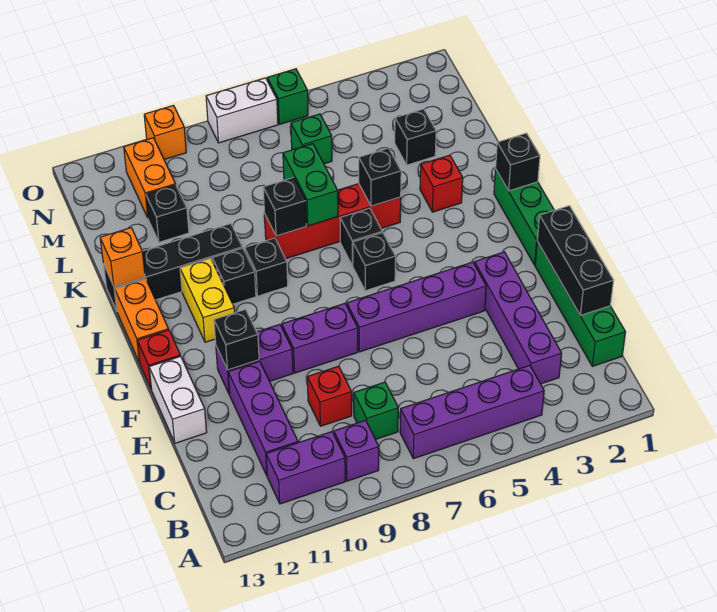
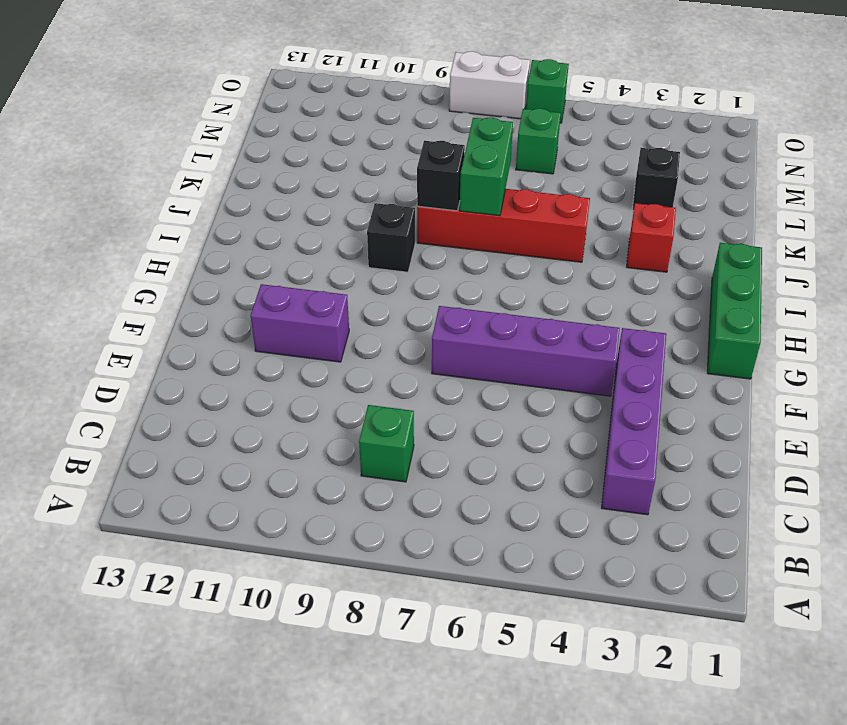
none -> purple brick B4:B7 level 1
none -> purple brick B9 level 1
none -> purple brick B10:B11 level 1
none -> green brick C1:F1 level 1

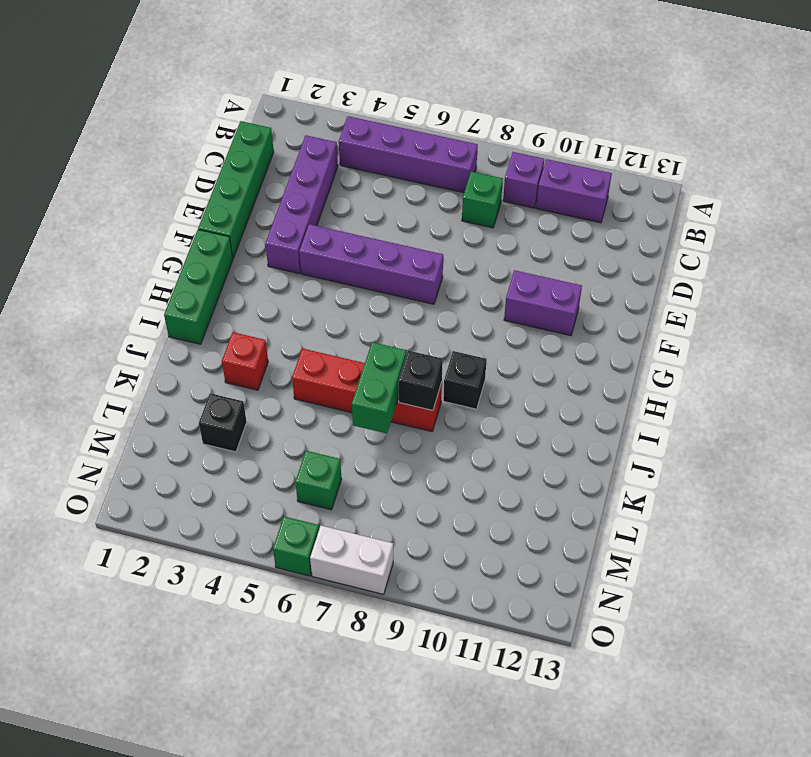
none -> purple brick C11:E11 level 1
none -> red brick D9 level 1
none -> white brick E13:F13 level 1
none -> purple brick F8:F9 level 1

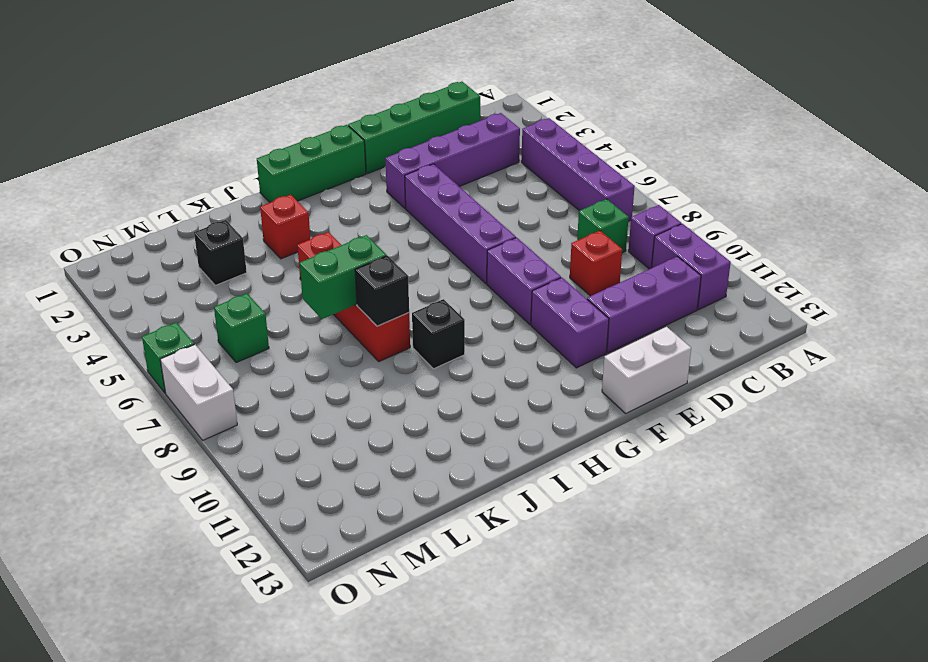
none -> red brick G13 level 1
none -> black brick H6 level 1
none -> yellow brick H11:I11 level 1
none -> orange brick H13:I13 level 1

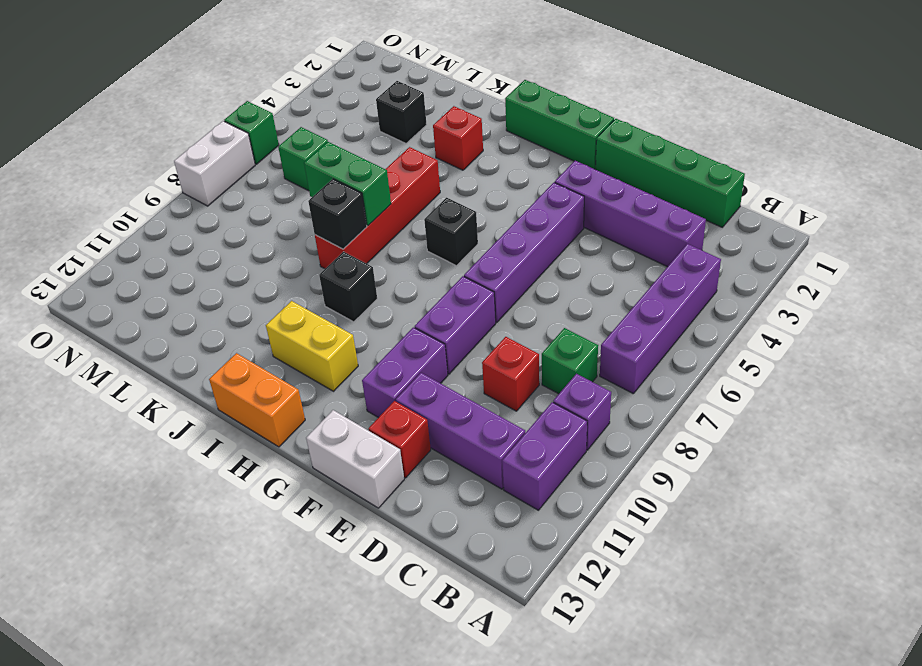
red brick E12 level 1 -> red brick G13 level 1
none -> black brick I6 level 1
none -> black brick I10 level 1
none -> black brick J10:J13 level 1
none -> black brick L11 level 1

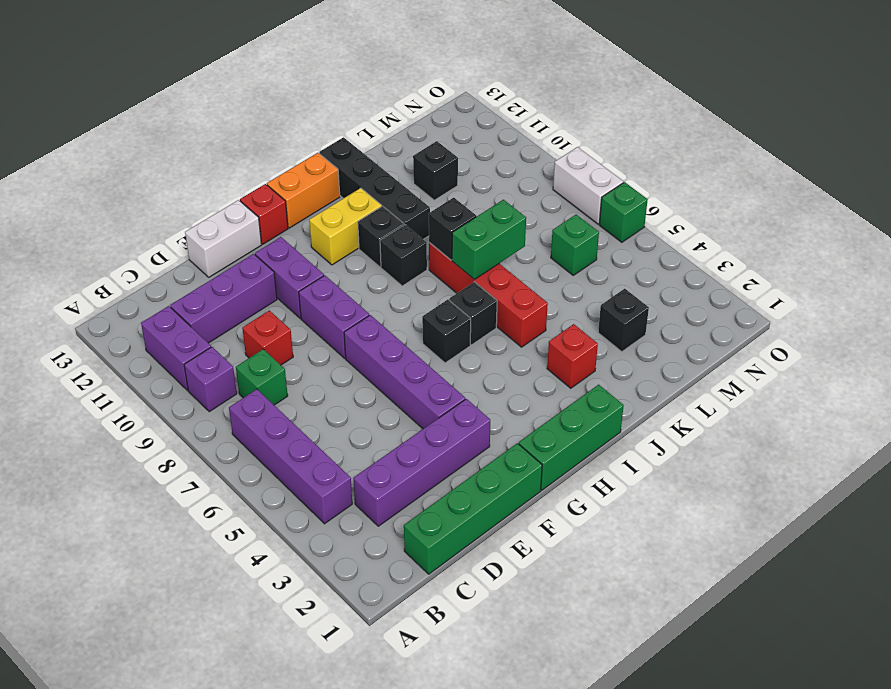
none -> orange brick M11:N11 level 1
none -> orange brick O10 level 1
none -> black brick D1:F1 level 2
none -> black brick F11 level 2

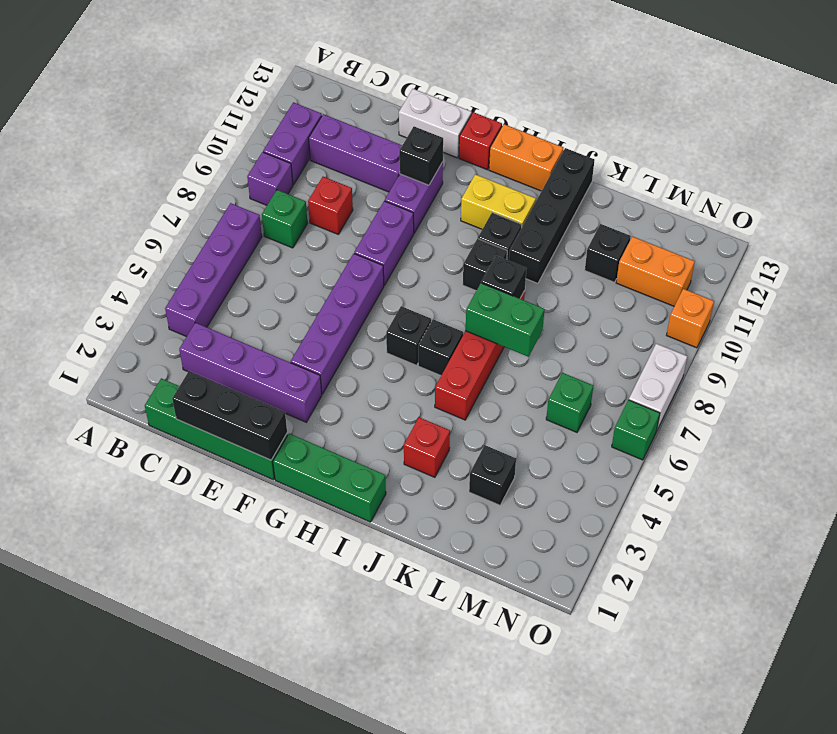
none -> black brick I1 level 2
none -> black brick J5 level 2
none -> orange brick J13 level 2

